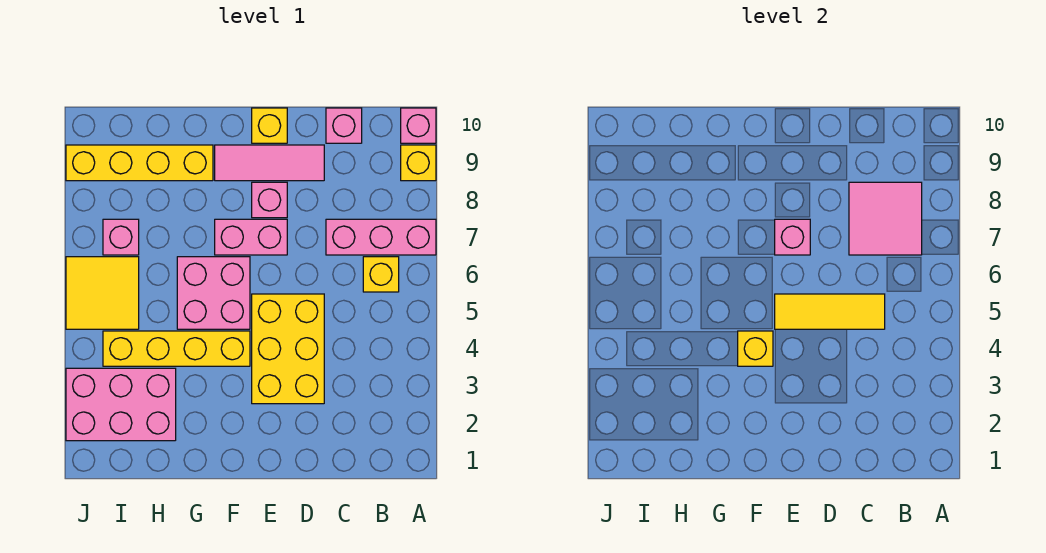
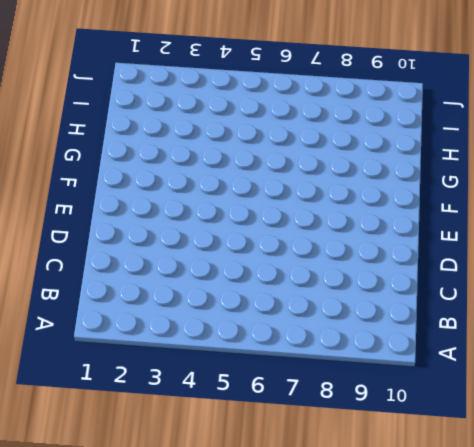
none -> pink brick A7:C7 level 1
none -> yellow brick A9 level 1
none -> pink brick A10 level 1

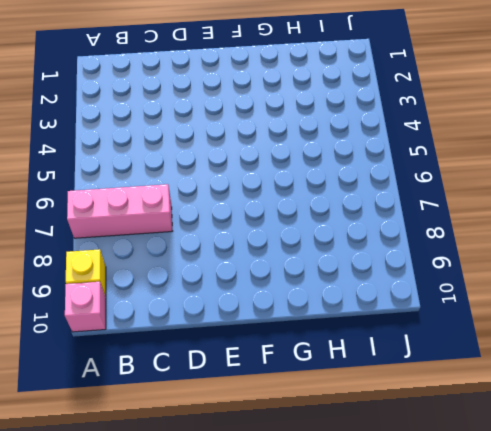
none -> yellow brick B6 level 1
none -> pink brick C10 level 1
none -> yellow brick D3:E5 level 1

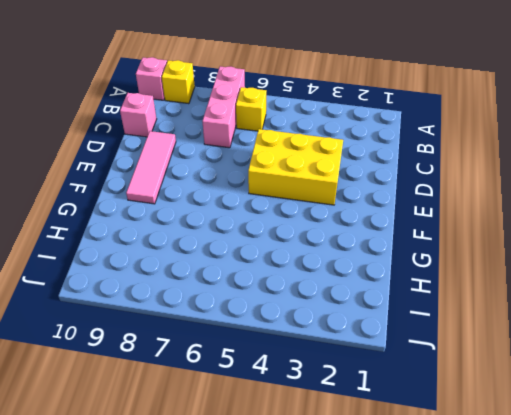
none -> pink brick E7:F7 level 1
none -> pink brick E8 level 1
none -> yellow brick E10 level 1

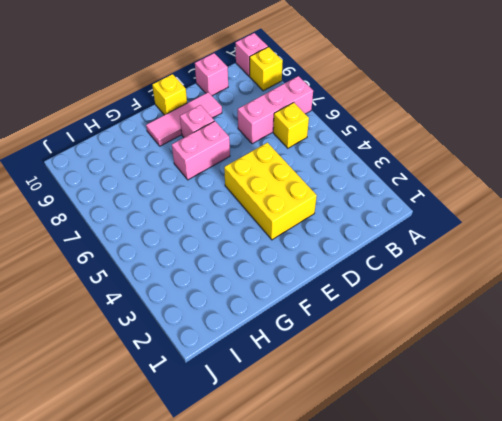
none -> yellow brick F4:I4 level 1
none -> pink brick F5:G6 level 1
none -> yellow brick G9:J9 level 1

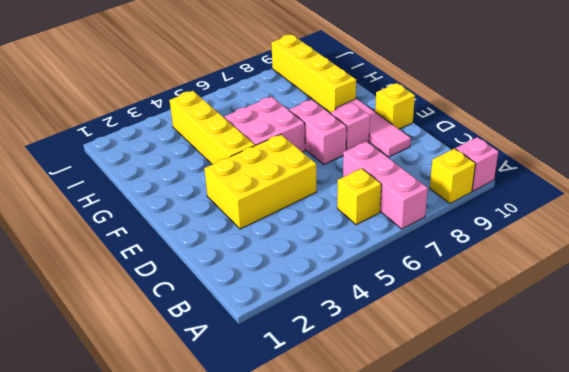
none -> pink brick C10 level 1
none -> pink brick H2:J3 level 1
none -> yellow tile I5:J6 level 1

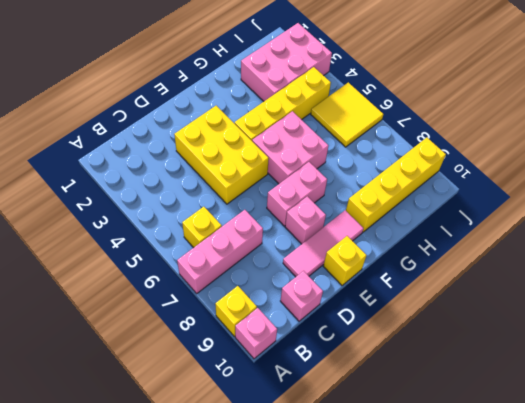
none -> pink brick I7 level 1
none -> pink tile B7:C8 level 2
none -> yellow tile C5:E5 level 2

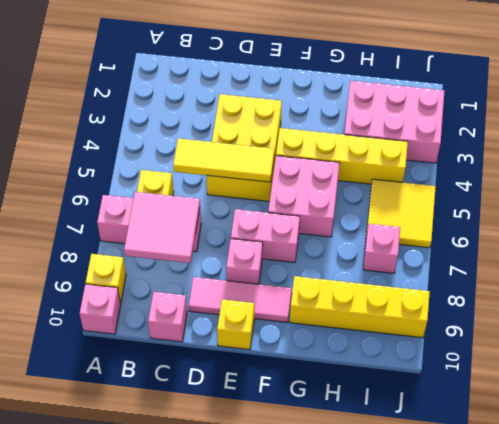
none -> pink brick E7 level 2
none -> yellow brick F4 level 2

